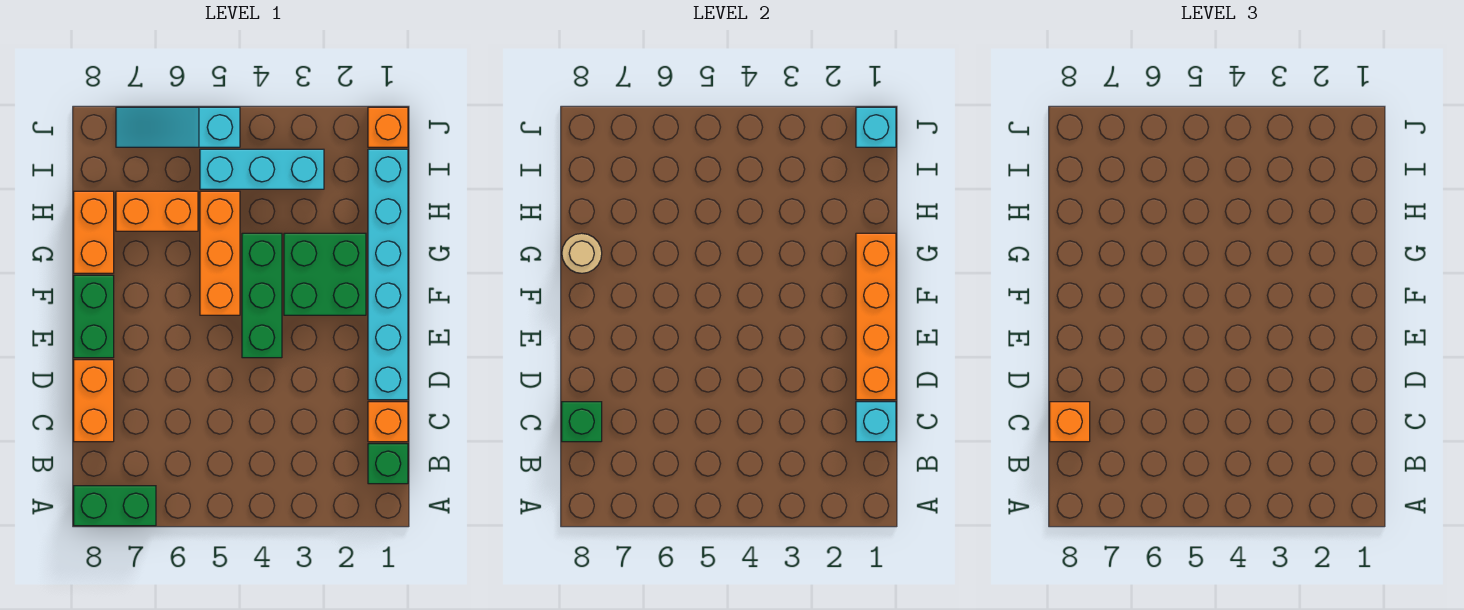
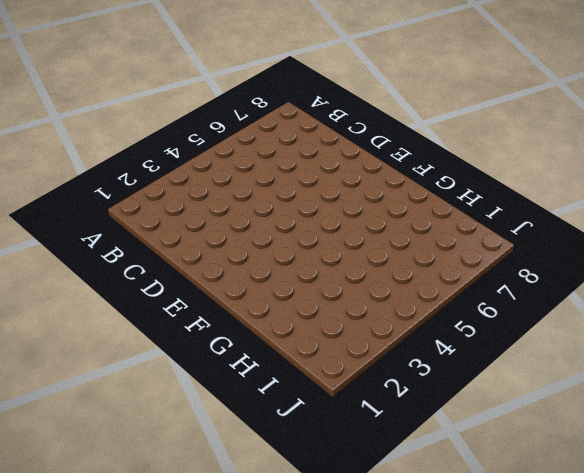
none -> green brick A7:A8 level 1
none -> green brick B1 level 1
none -> orange brick C1 level 1

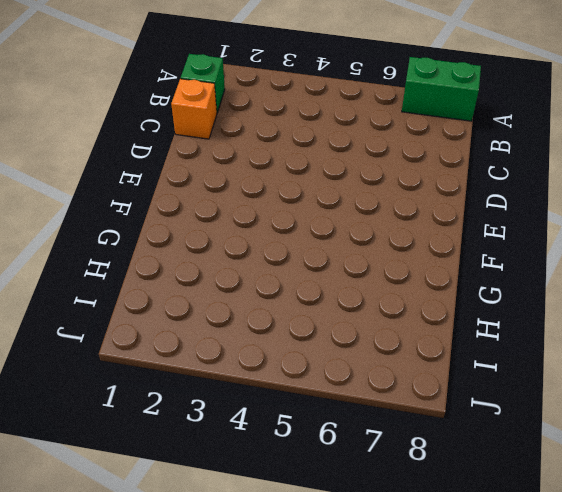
none -> orange brick C8:D8 level 1
none -> cyan brick D1:I1 level 1
none -> green brick E4:G4 level 1

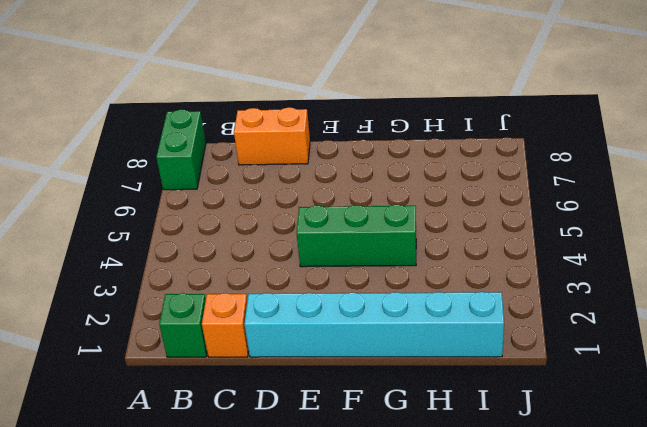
none -> green brick E8:F8 level 1
none -> green brick F2:G3 level 1
none -> orange brick F5:H5 level 1

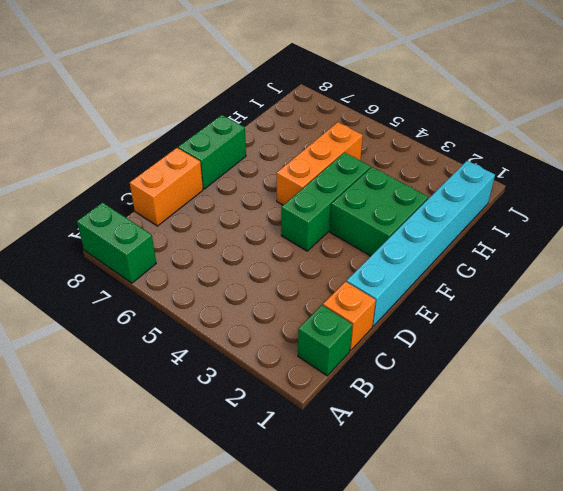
none -> orange brick G8:H8 level 1
none -> orange brick H6:H7 level 1
none -> cyan brick I3:I5 level 1

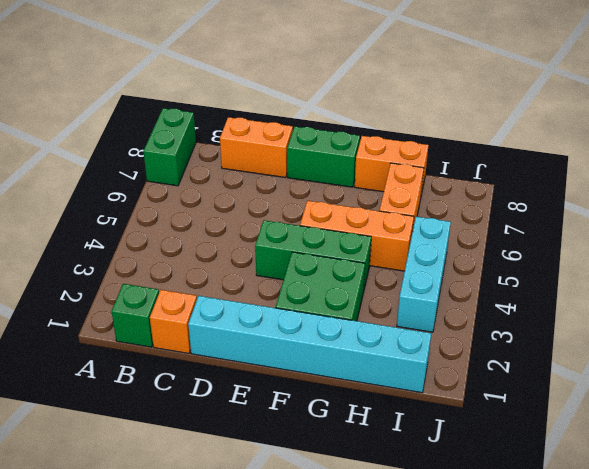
none -> orange brick J1 level 1
none -> cyan slope J5:J7 level 1 top 5
none -> cyan brick C1 level 2

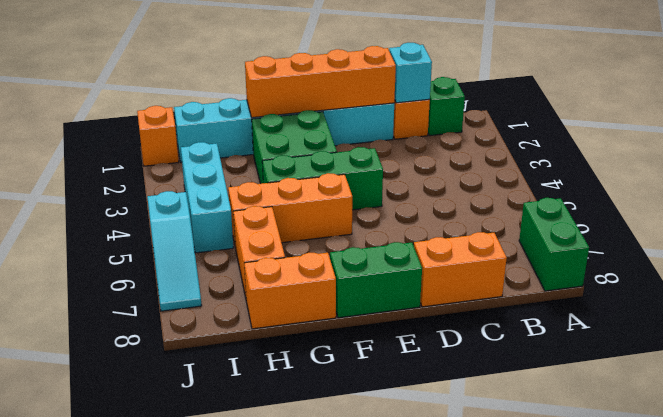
none -> green brick C8 level 2
none -> tan round brick G8 level 2
none -> cyan brick J1 level 2

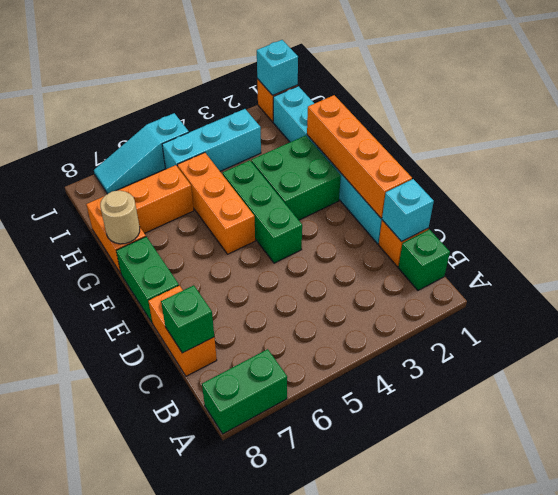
none -> orange brick C8 level 3

